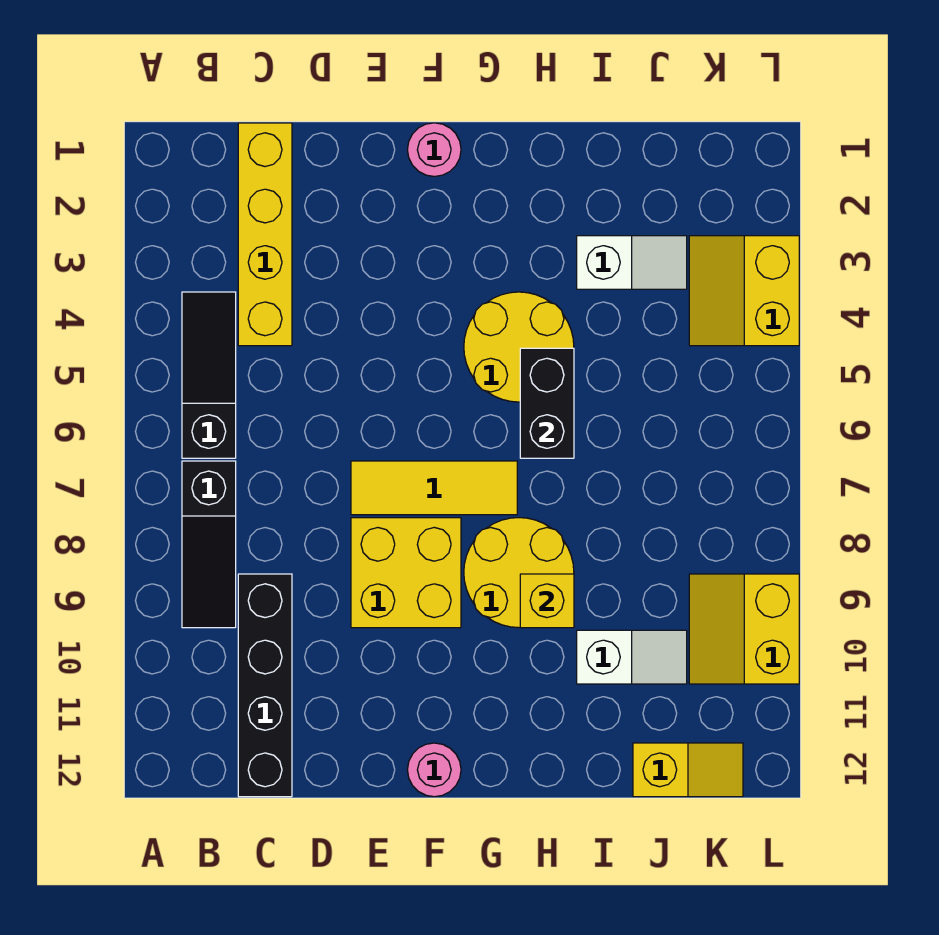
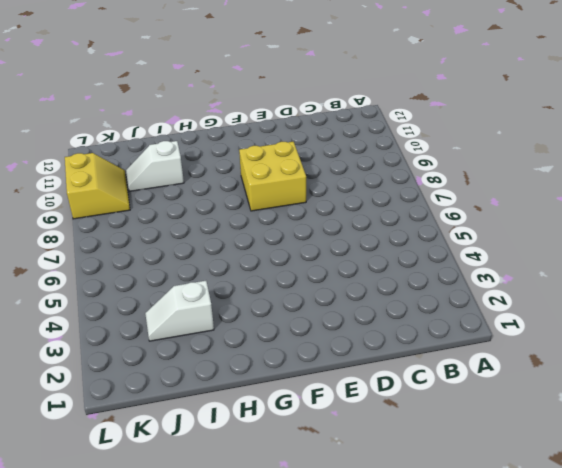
none -> black slope B4:B6 level 1 top 6
none -> black slope B7:B9 level 1 top 7
none -> yellow brick C1:C4 level 1

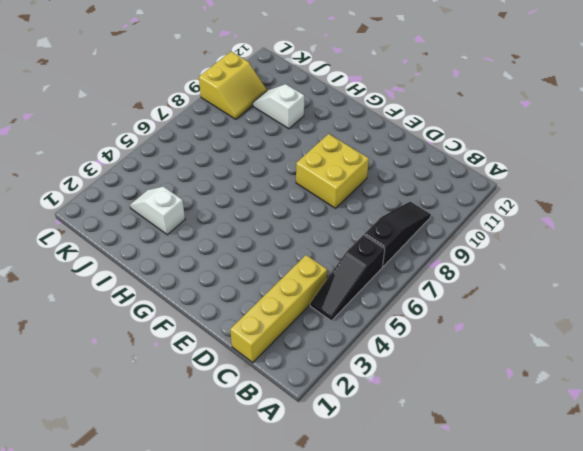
none -> black brick C9:C12 level 1
none -> yellow tile E7:G7 level 1
none -> pink round brick F1 level 1

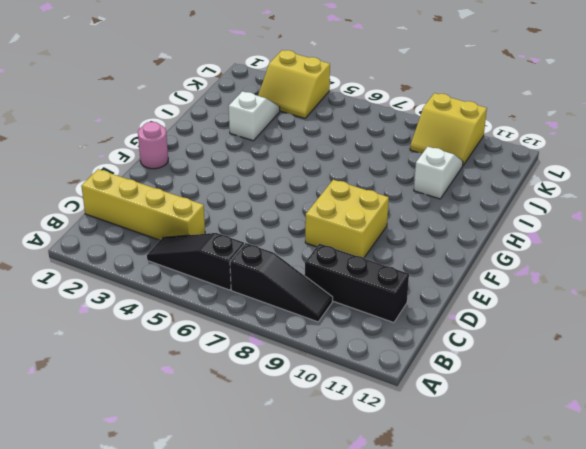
black brick C9:C11 level 1 -> black brick C9:C12 level 1
none -> yellow tile E7:G7 level 1
none -> pink round brick F12 level 1
none -> yellow round brick G4:H5 level 1

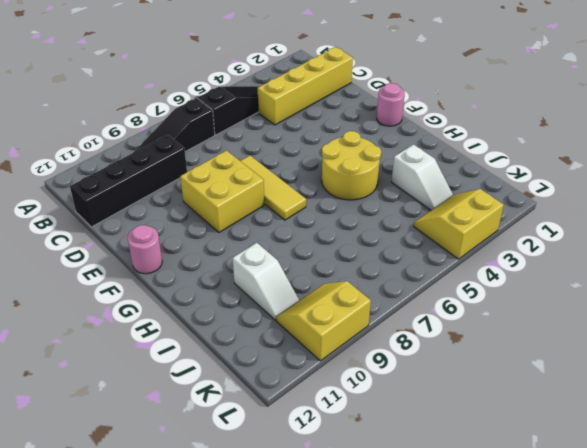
none -> yellow round brick G8:H9 level 1
none -> yellow slope J12:K12 level 1 top J
none -> black brick H5:H6 level 2

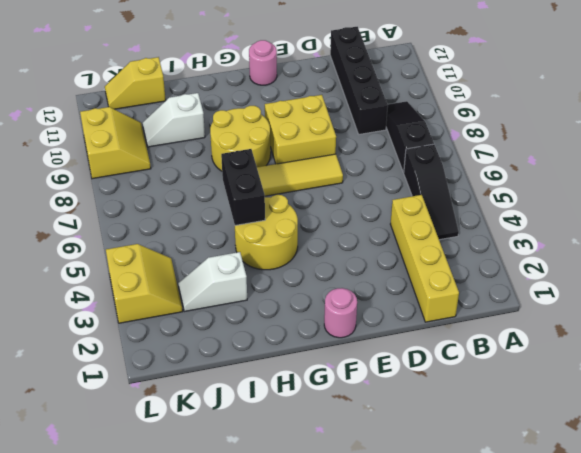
none -> yellow brick H9 level 2

